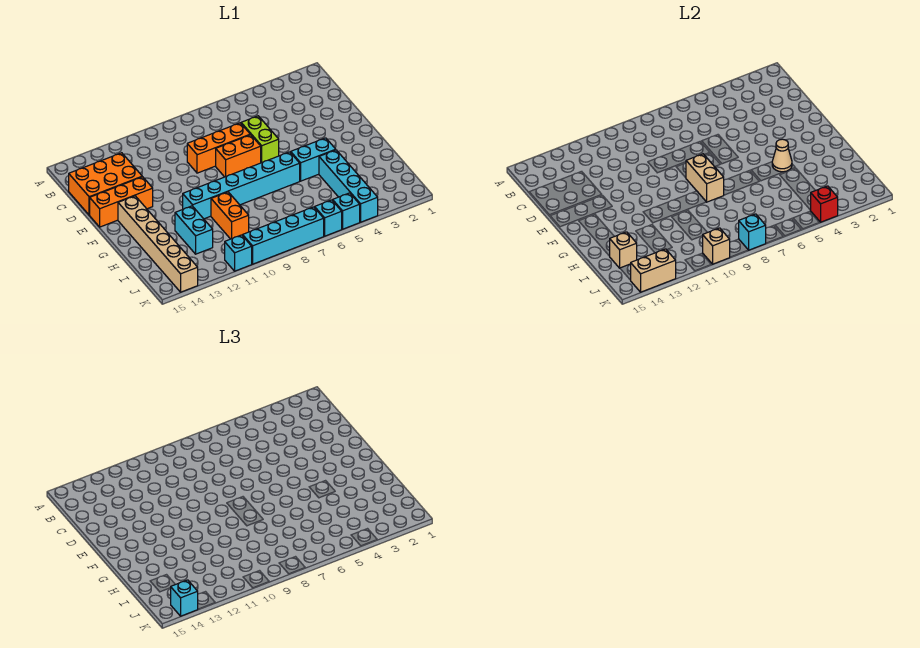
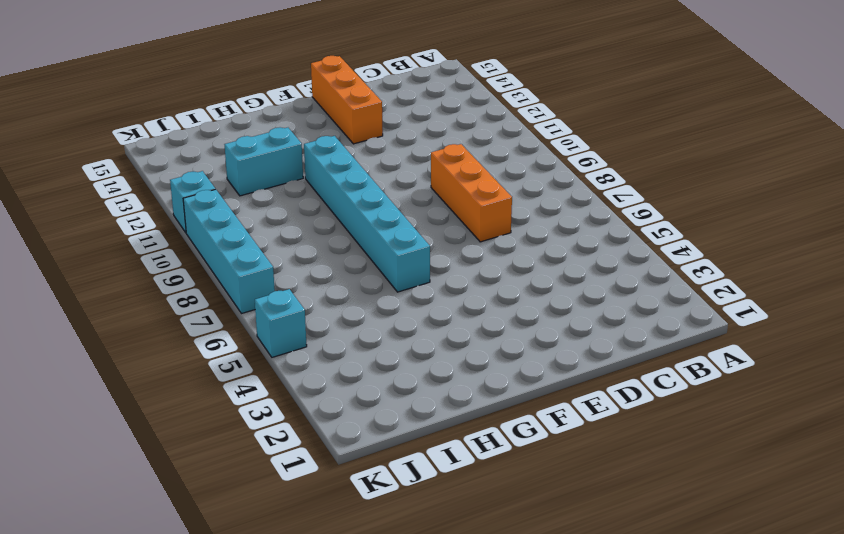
none -> orange brick C13:D15 level 1
none -> lime brick D6:E6 level 1
none -> orange brick E7:E8 level 1

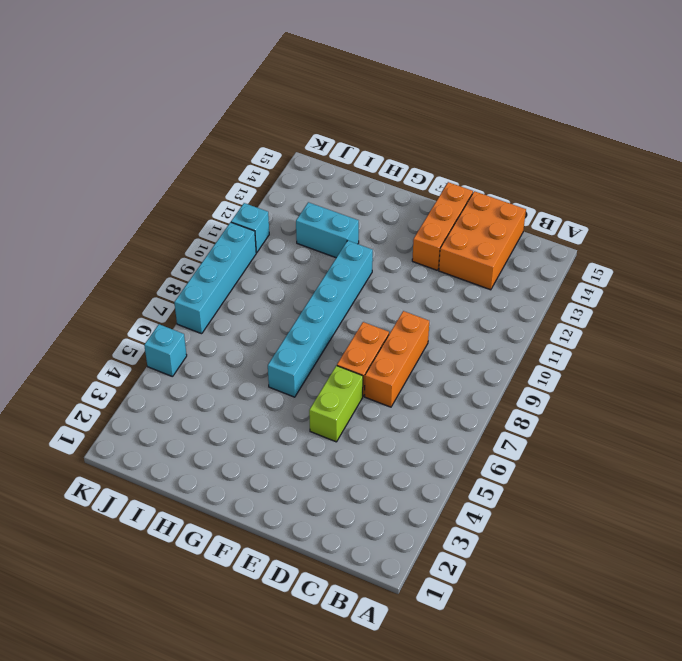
lime brick E5:E6 level 1 -> lime brick D6:E6 level 1
none -> tan brick F14:K14 level 1
none -> cyan brick G4:G5 level 1
none -> cyan brick H4:K4 level 1

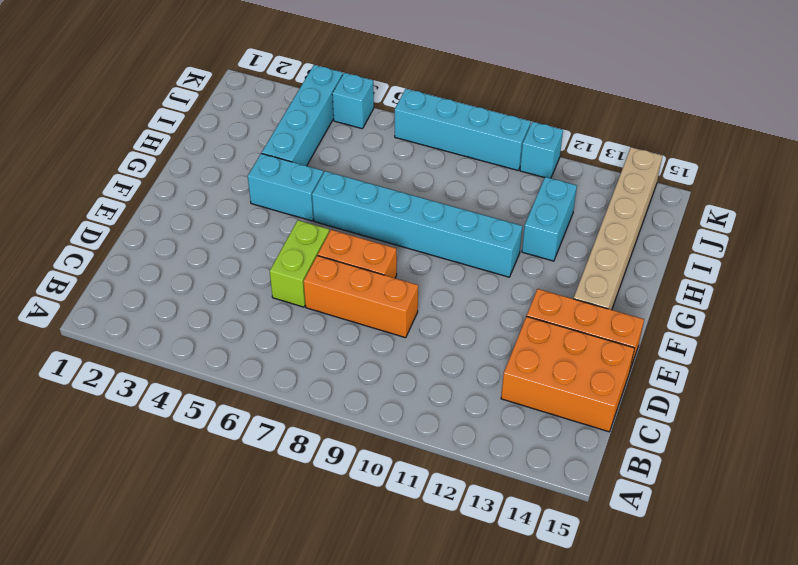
none -> orange brick H10:I10 level 1
none -> cyan brick K6 level 1
none -> tan brick F8:G8 level 2

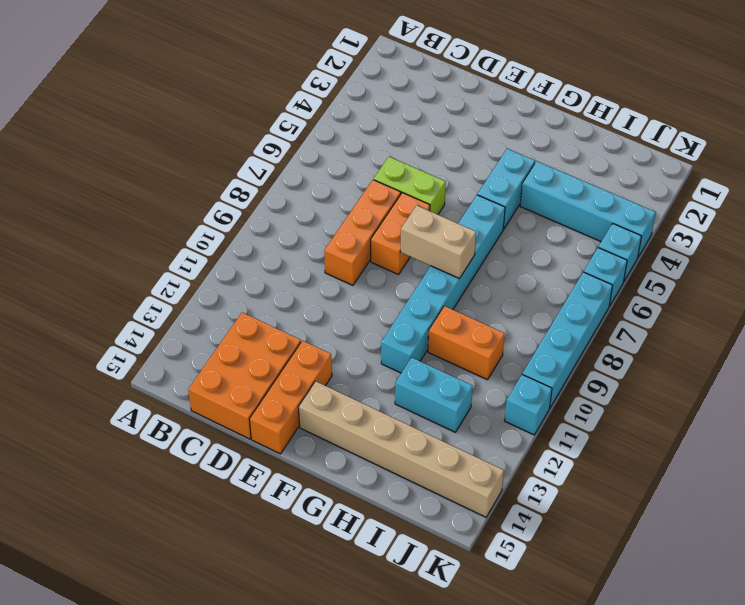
none -> tan cone G4 level 2
none -> tan brick I14 level 2
none -> red brick K4 level 2

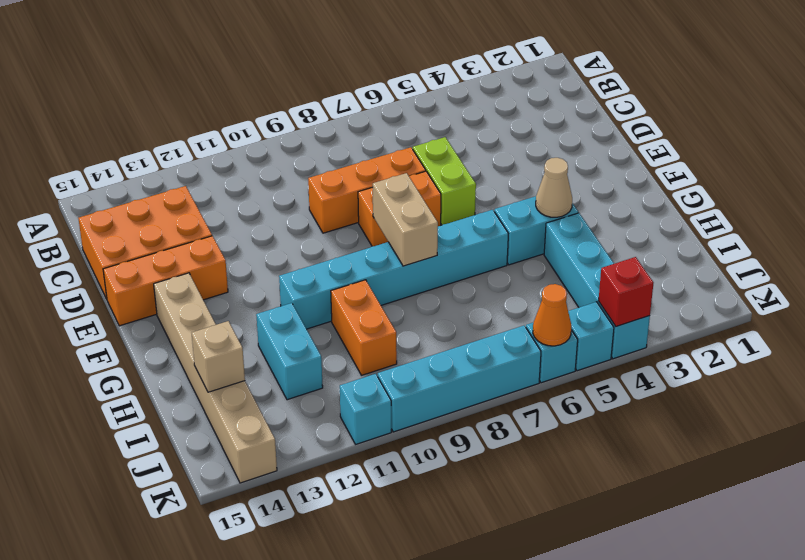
orange cone K6 level 2 -> none
none -> cyan brick K8 level 2
none -> tan brick K10 level 2
none -> tan brick K13:K14 level 2

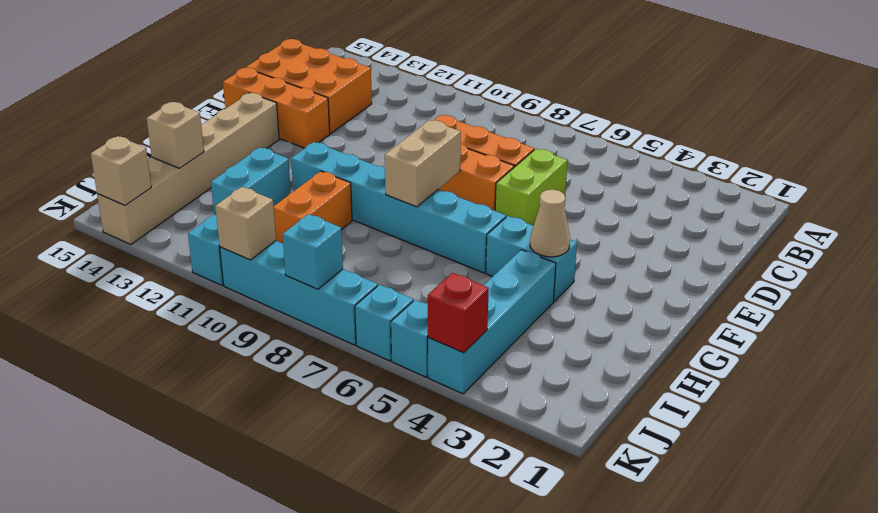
tan brick K14 level 2 -> tan brick K13:K14 level 2
none -> cyan brick K14 level 3

